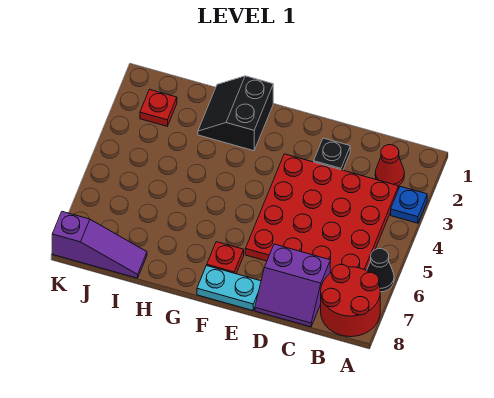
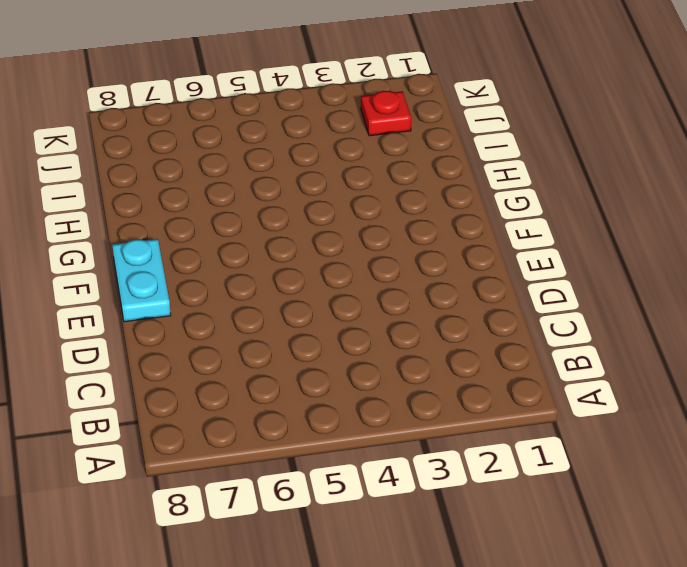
none -> blue plate A3 level 1
none -> black cone A6 level 1
none -> red round brick A7:B8 level 1

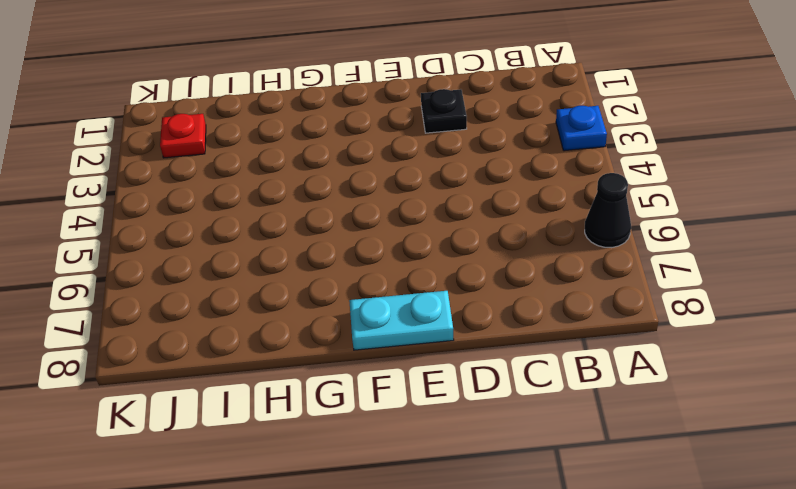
none -> red round brick A7:B8 level 1
none -> red cone B2 level 1
none -> red plate B3:E6 level 1

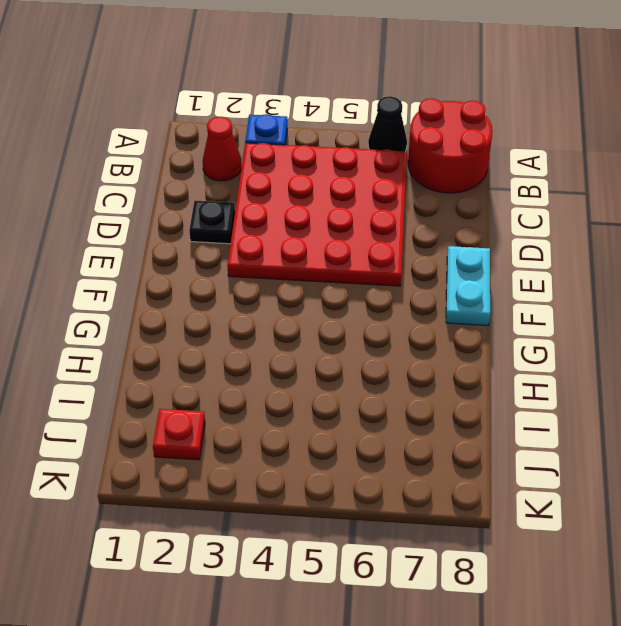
none -> purple slope C7:D8 level 1 top 7
none -> red plate F7 level 1
none -> black slope G1:H2 level 1 top G

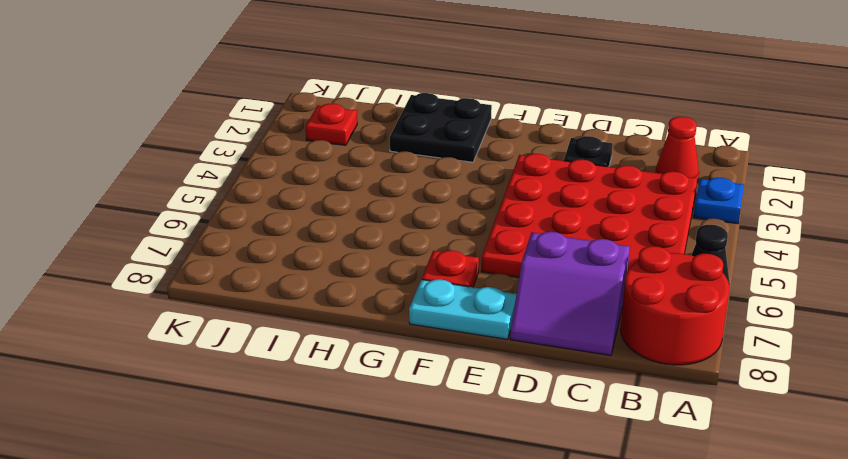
black plate G1:H2 level 1 -> black slope G1:H2 level 1 top G
none -> purple slope I8:K8 level 1 top K

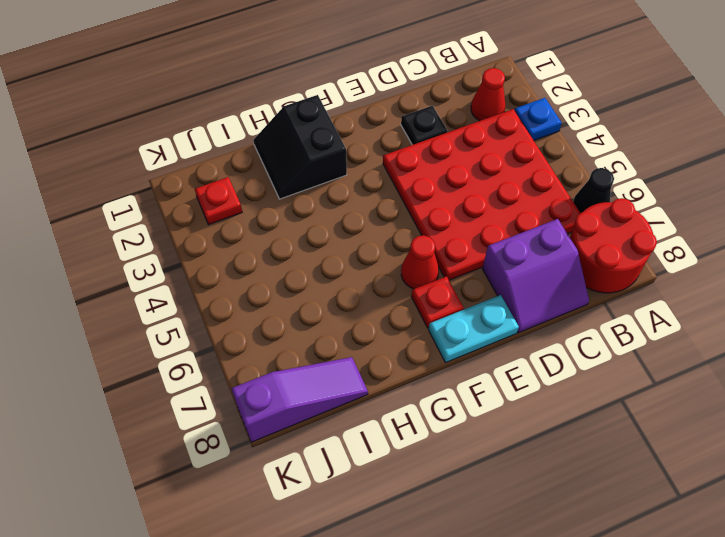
red cone F6 level 1 -> none

